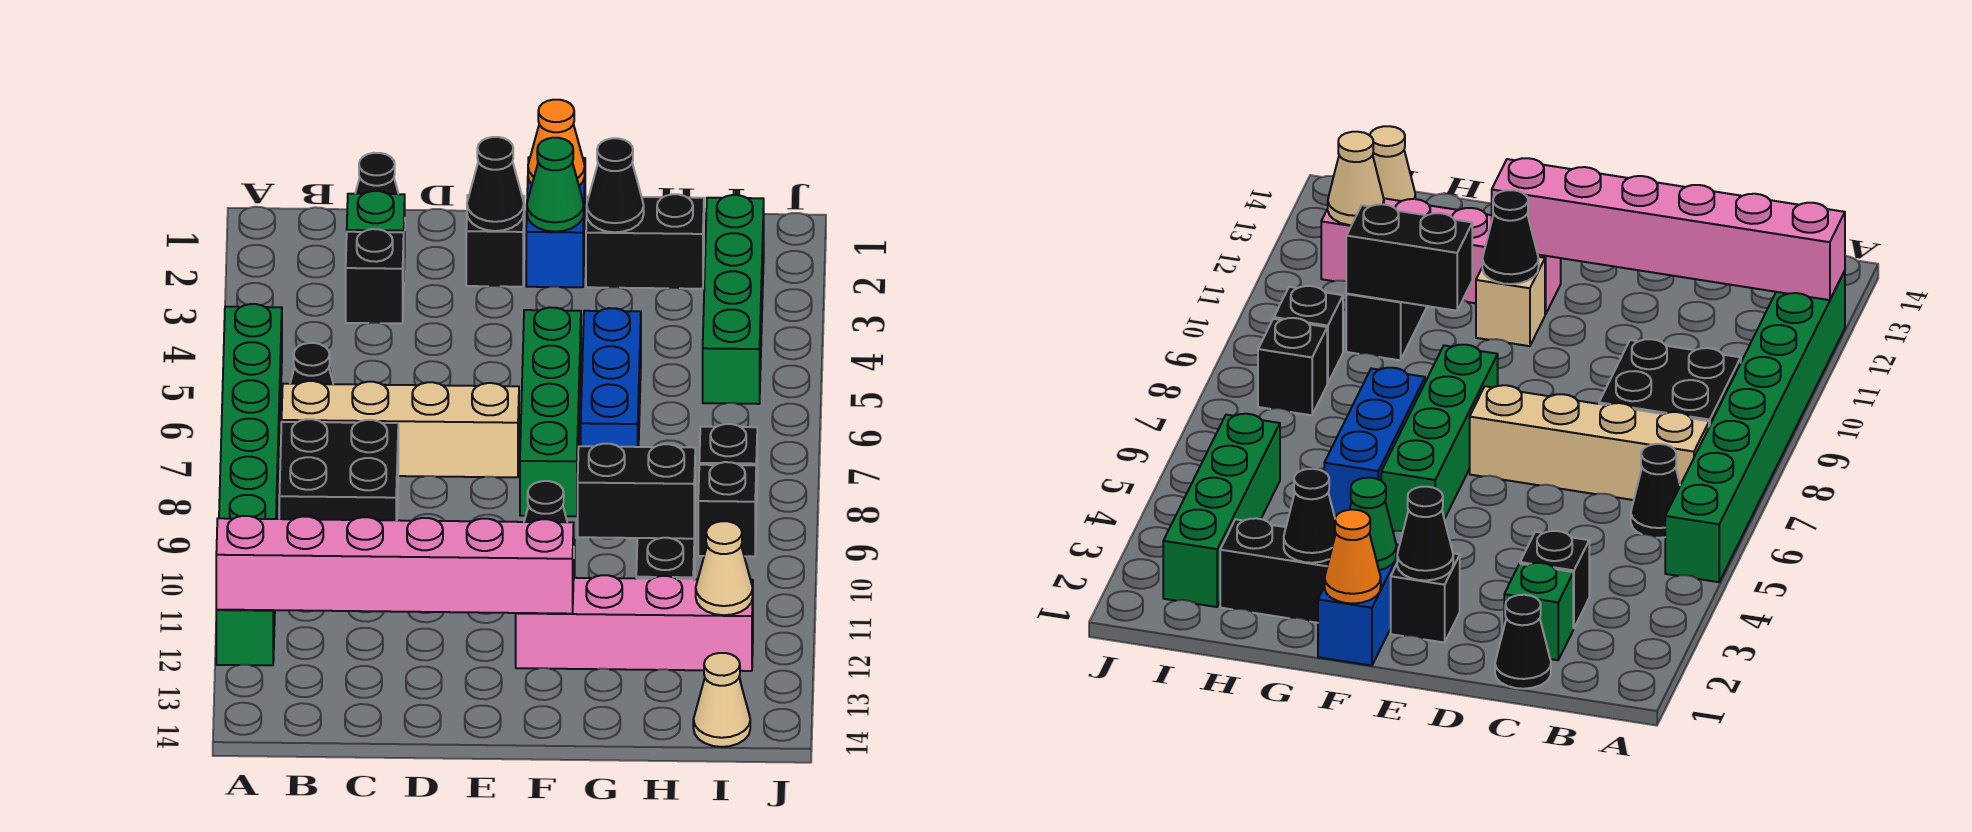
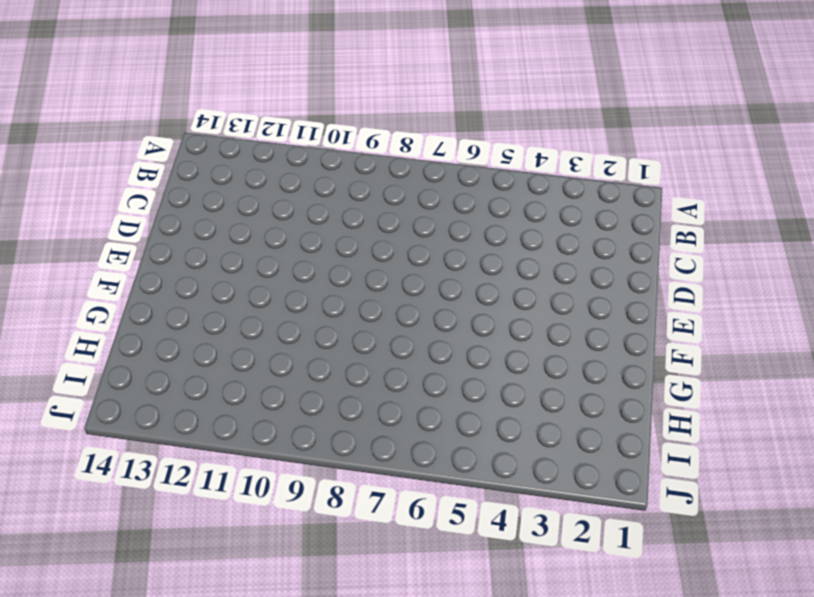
none -> green brick A5:A12 level 1
none -> black cone B6 level 1
none -> tan brick B7:E7 level 1

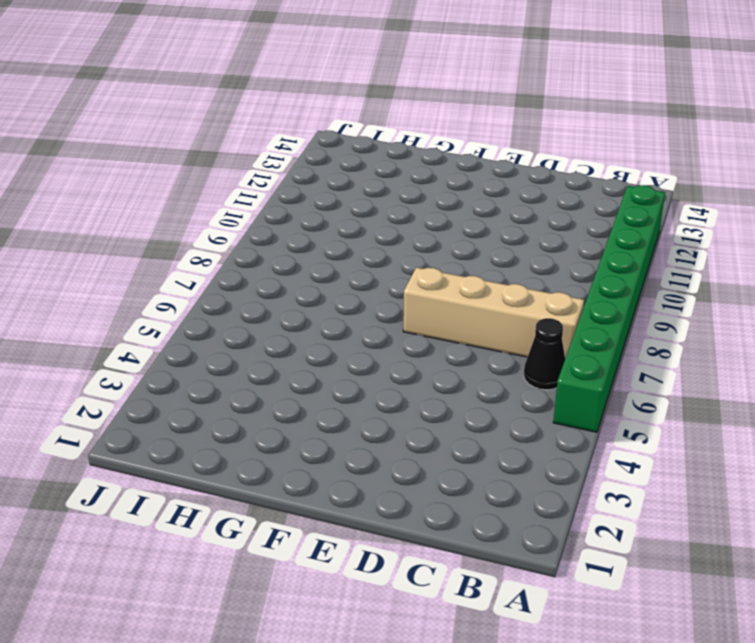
none -> black brick B8:C9 level 1
none -> black cone C1 level 1
none -> green brick C2 level 1

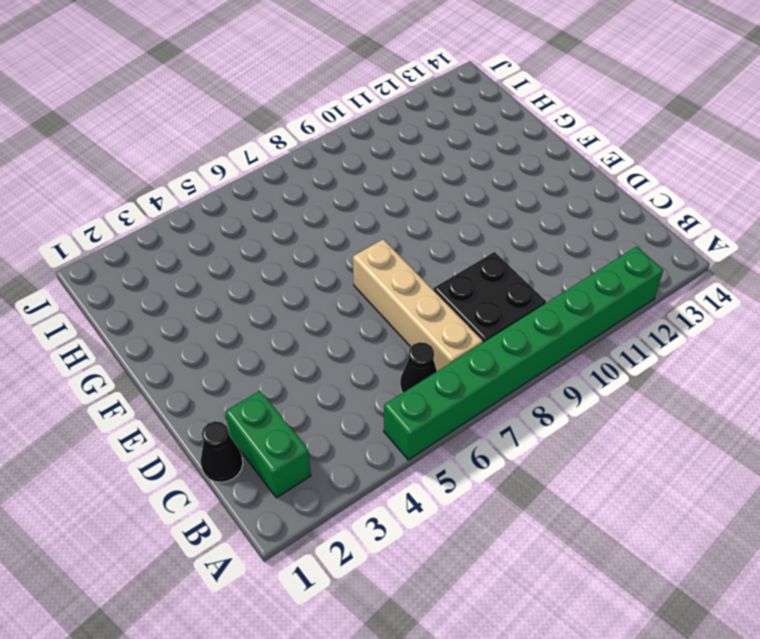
green brick B2:C2 level 1 -> green brick C2 level 1
none -> black brick C3 level 1
none -> black brick E2 level 1
none -> blue brick F1:F2 level 1

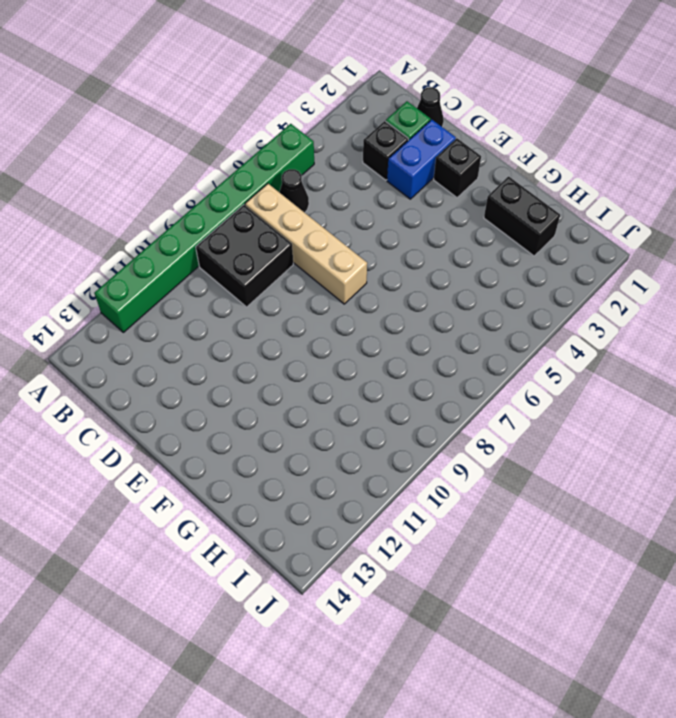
blue brick D2:D3 level 1 -> blue brick F1:F2 level 1
none -> green brick F5:F8 level 1
none -> tan brick F11 level 1
none -> pink brick F12:I12 level 1

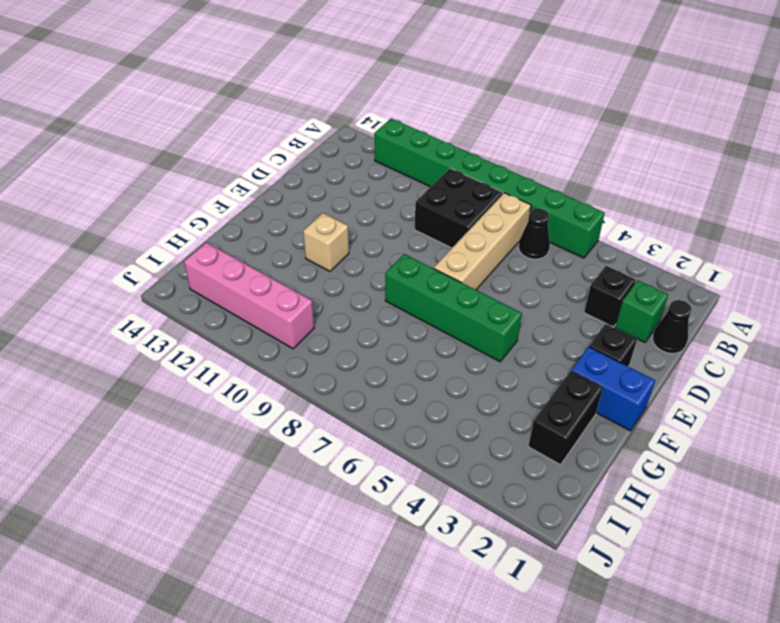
pink brick I10:I13 level 1 -> pink brick F12:I12 level 1
none -> blue brick G5:G7 level 1
none -> black brick H10:H11 level 1
none -> green brick I2:I5 level 1

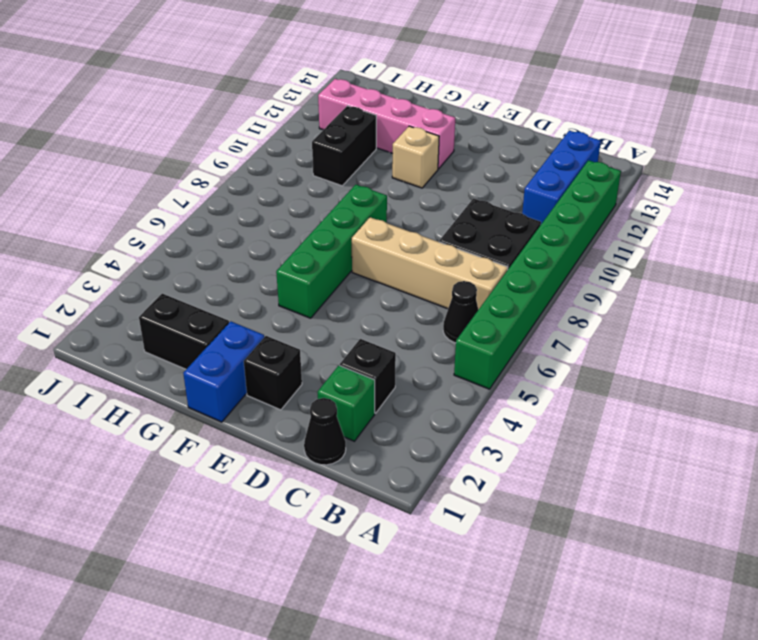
blue brick B11:B13 level 1 -> blue brick G5:G7 level 1
none -> green brick I2:I5 level 1
none -> black brick I8 level 1
none -> black brick I9 level 1

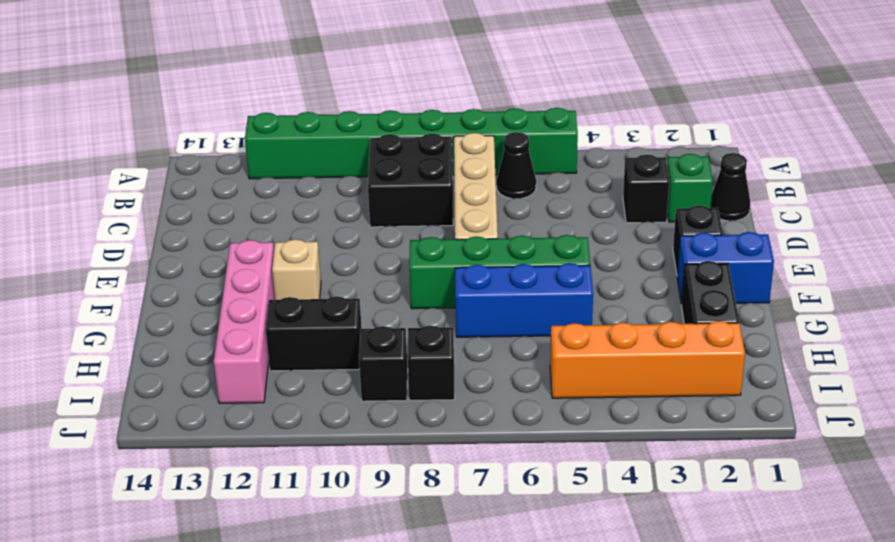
orange brick I2:I5 level 1 -> green brick I2:I5 level 1
none -> tan cone I14 level 1
none -> pink brick A12:F12 level 2
none -> black cone E2 level 2

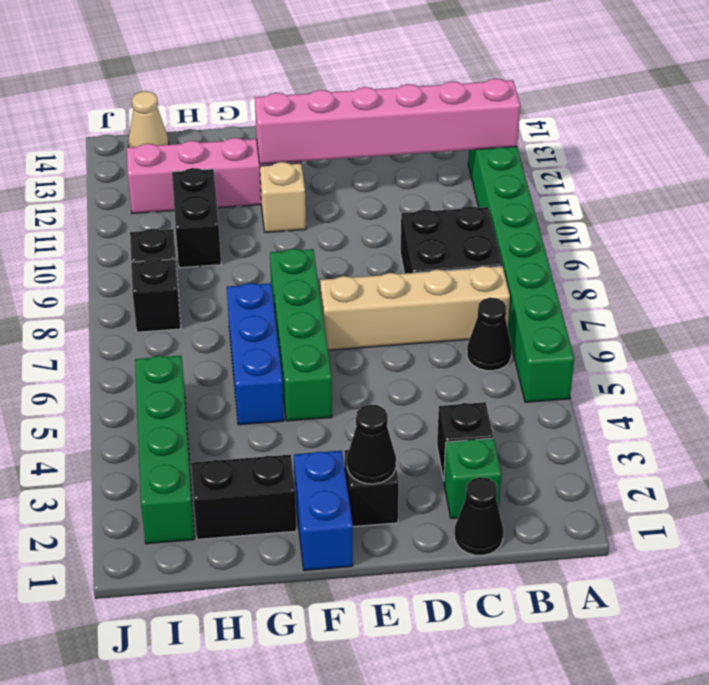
none -> orange cone F1 level 2
none -> green cone F2 level 2
none -> black cone F11 level 2

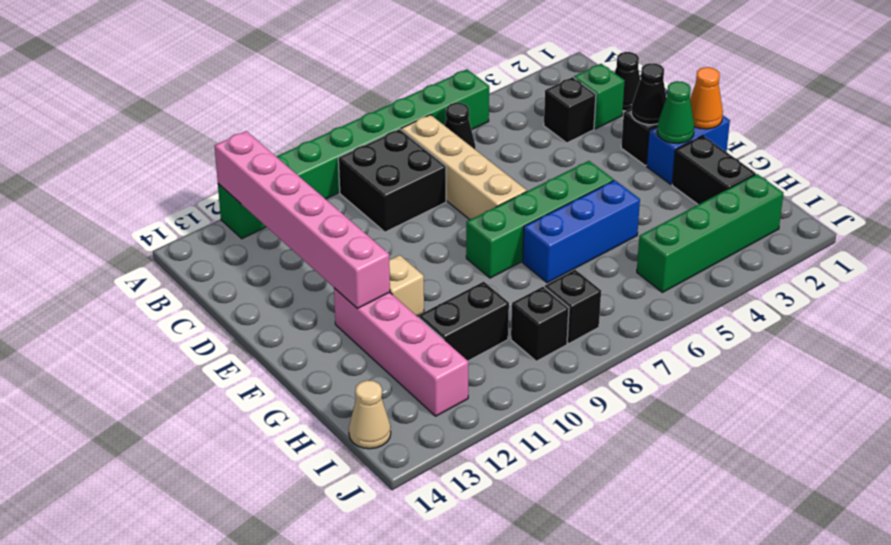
none -> black cone F11 level 2
none -> black cone G2 level 2
none -> black brick G10:H10 level 2

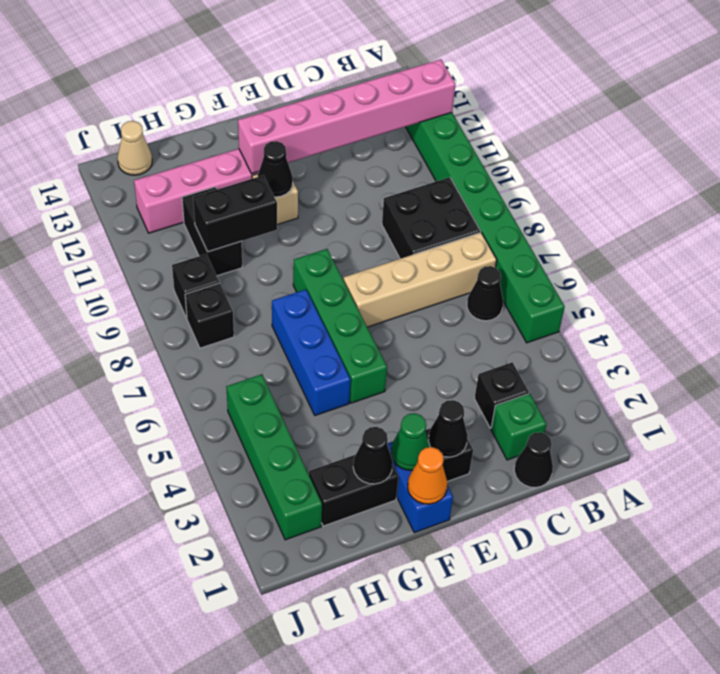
none -> tan cone I12 level 2

